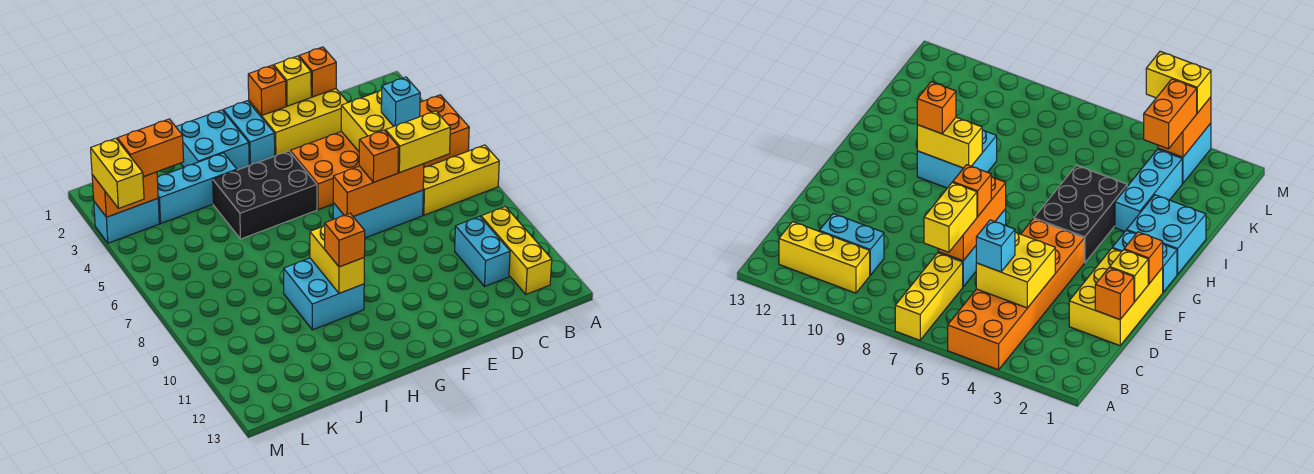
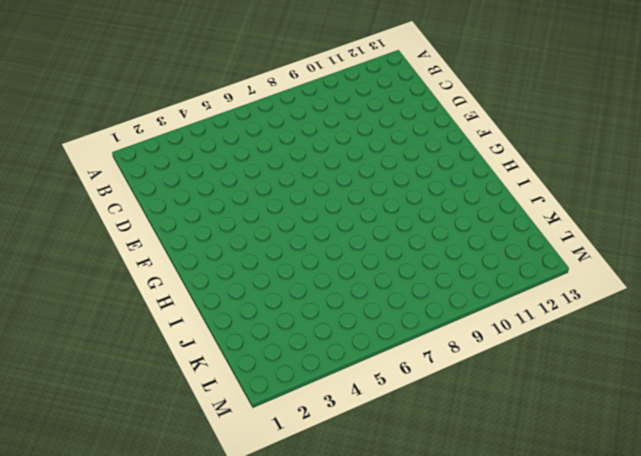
none -> orange brick A4:F5 level 1
none -> yellow brick A7:C7 level 1
none -> yellow brick B10:B12 level 1

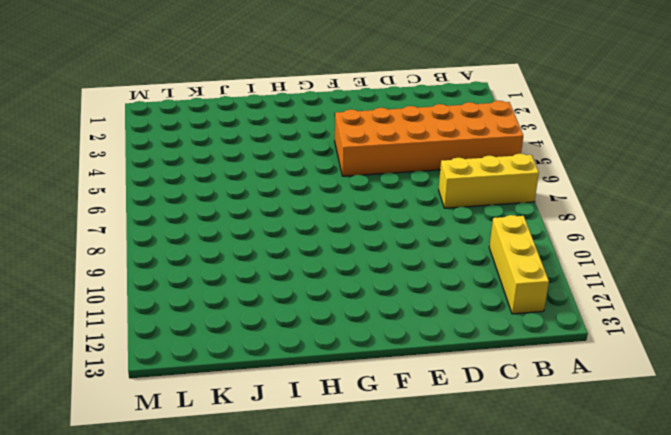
none -> cyan brick C10:C11 level 1
none -> yellow brick D1:F2 level 1
none -> cyan brick D7:F7 level 1

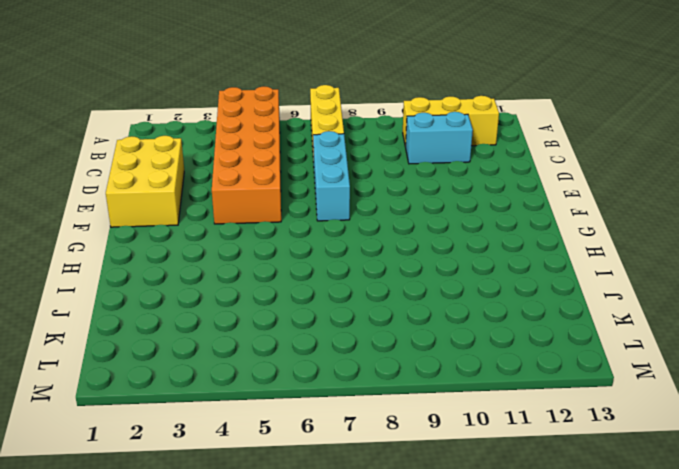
none -> cyan brick G1:G2 level 1
none -> black brick G4:I5 level 1
none -> cyan brick H1:I2 level 1

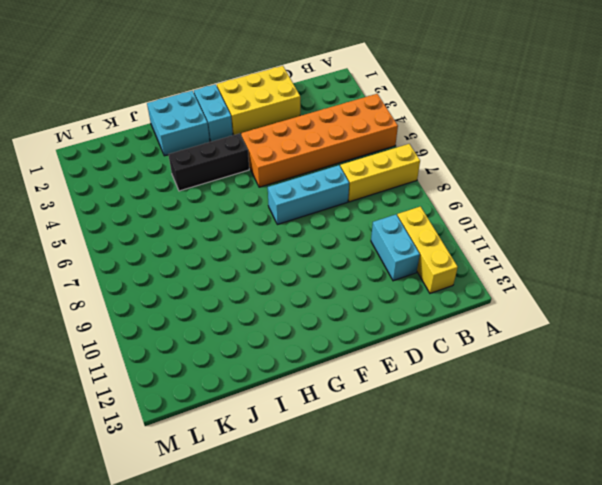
black brick G4:I4 level 1 -> black brick G4:I5 level 1
none -> cyan brick H9:I10 level 1
none -> cyan brick I3:K3 level 1
none -> cyan brick L3:M3 level 1

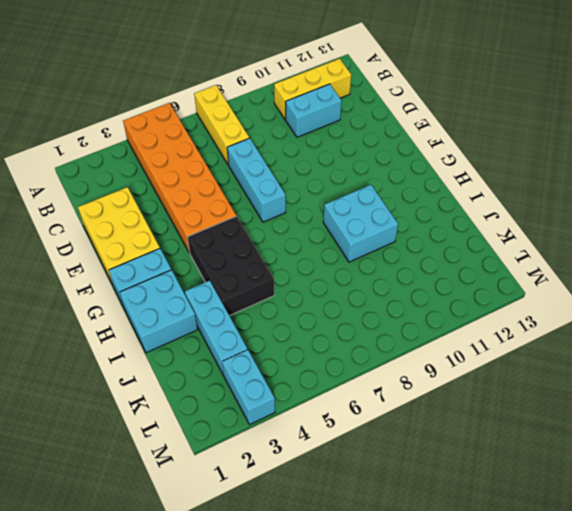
none -> yellow brick C4:D5 level 2
none -> orange brick D1 level 2
none -> orange brick D7:F7 level 2

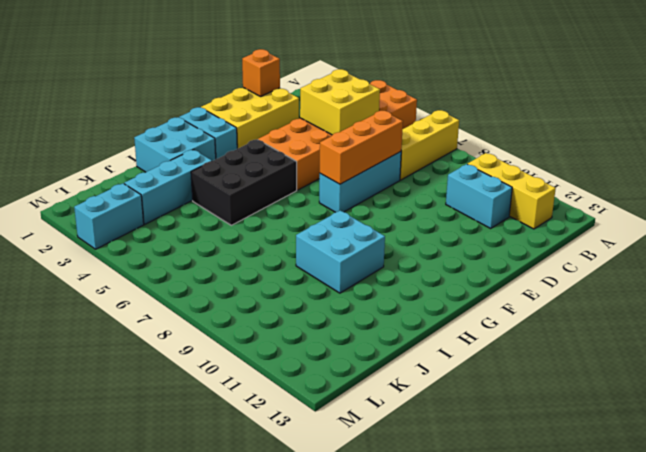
none -> yellow brick E1 level 2
none -> orange brick F1 level 2
none -> yellow brick H9:H10 level 2

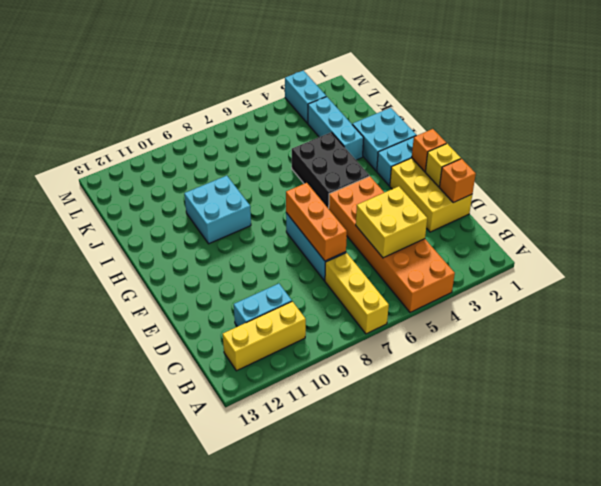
none -> yellow brick H9:H10 level 2
none -> orange brick L3:M3 level 2
none -> cyan brick C5 level 3

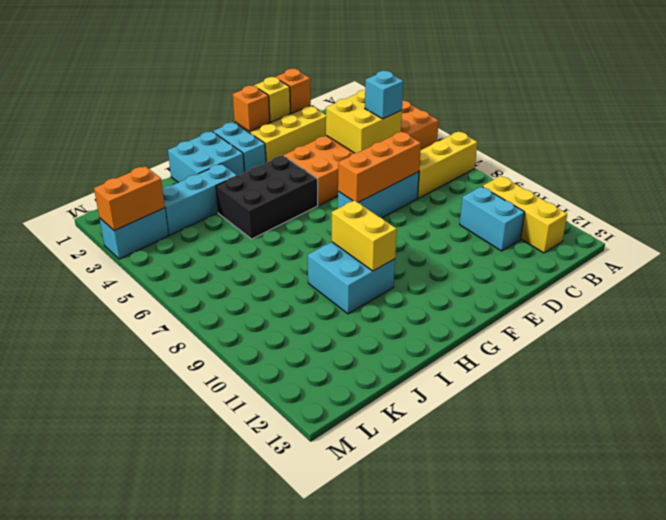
none -> yellow brick C7:D7 level 3
none -> orange brick E7 level 3
none -> orange brick H10 level 3

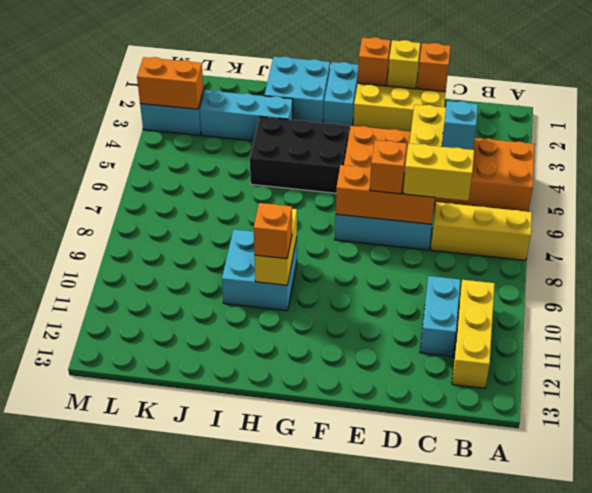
none -> orange brick K3:L3 level 3
none -> yellow brick M3:M4 level 3

